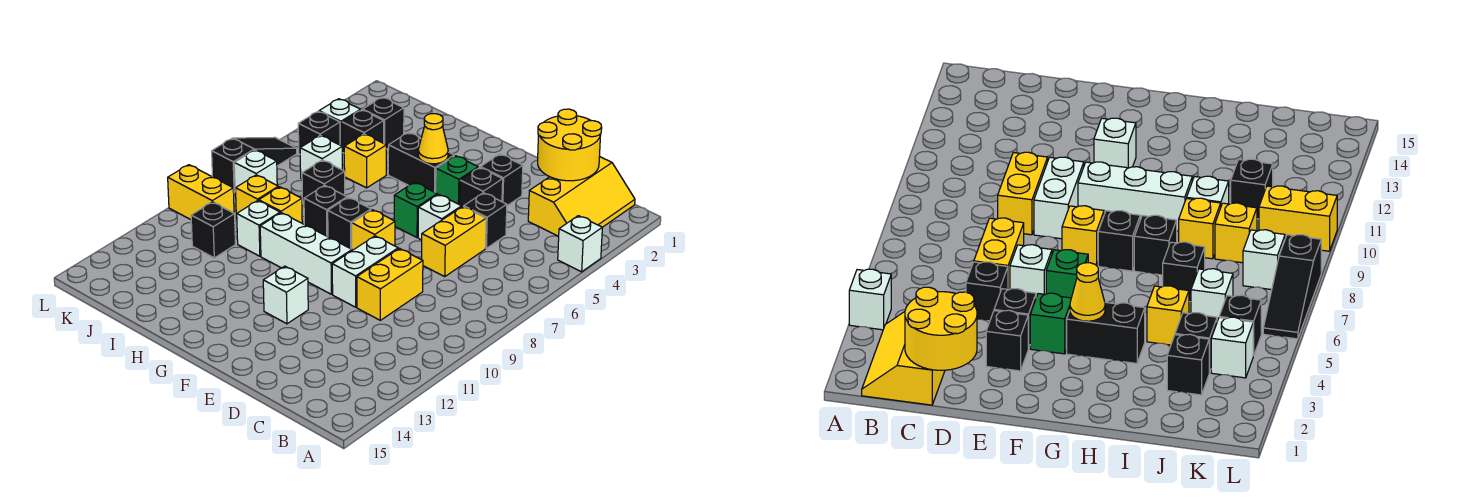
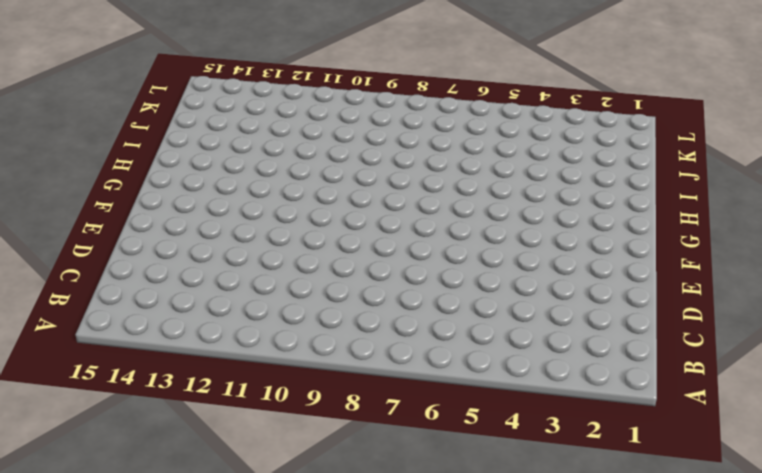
none -> white brick A4 level 1
none -> yellow slope B1:C3 level 1 top C
none -> black brick D5 level 1
none -> yellow brick D6:D7 level 1

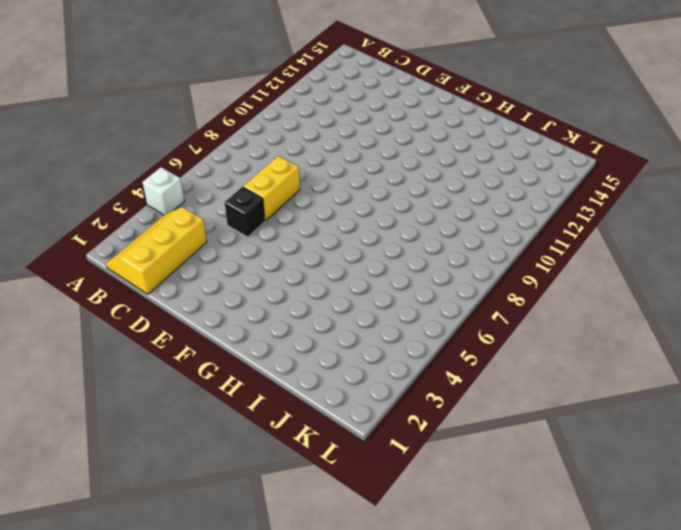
none -> yellow brick D9:D10 level 1
none -> black brick E3 level 1
none -> black brick E4 level 1
none -> white brick E6 level 1

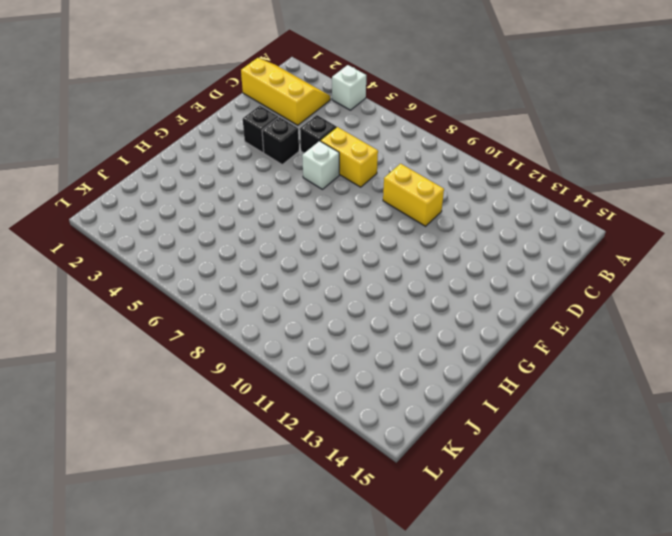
none -> white brick E9:E10 level 1
none -> green brick F4 level 1
none -> green brick F6 level 1
none -> yellow brick F8 level 1

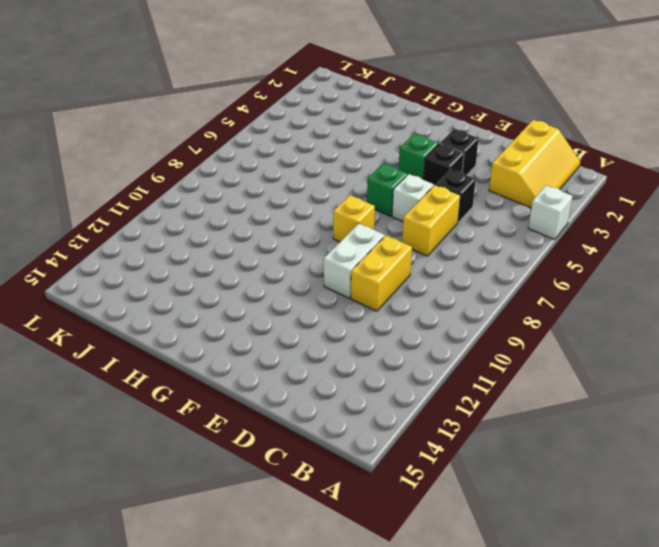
none -> white brick F10:H10 level 1
none -> white brick F12 level 1
none -> black brick G4:H4 level 1
none -> black brick G8 level 1

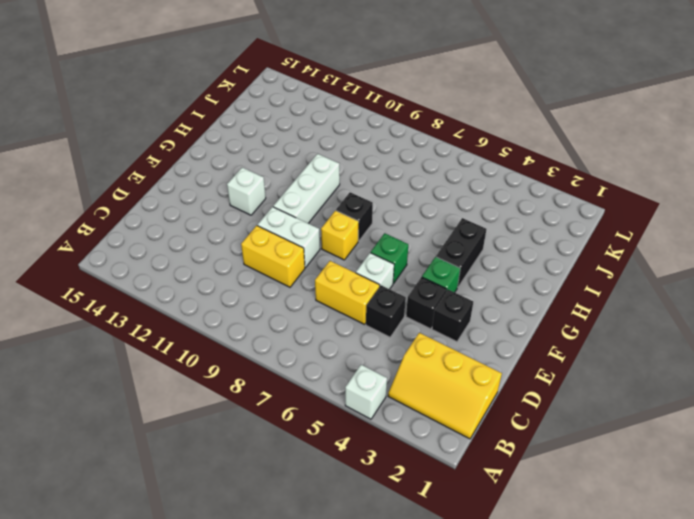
none -> black brick H8 level 1
none -> yellow brick I5 level 1
none -> black brick I7 level 1
none -> yellow brick I9 level 1

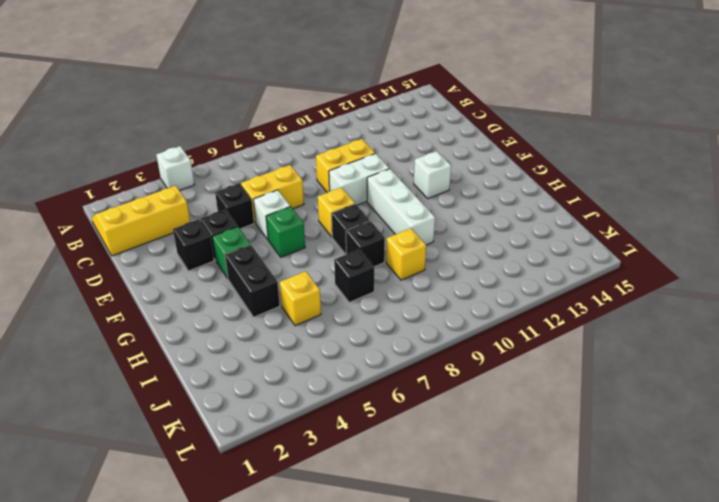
none -> white brick I10 level 1
none -> black brick J3 level 1
none -> black brick J4 level 1
none -> white brick J6 level 1

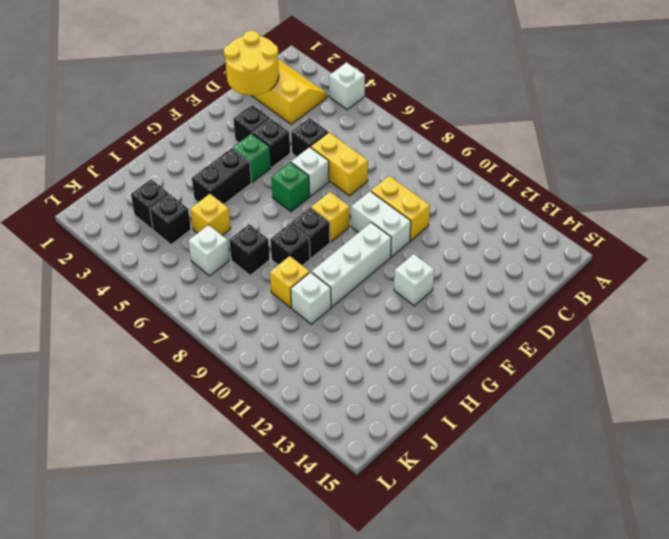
none -> yellow brick J9 level 1
none -> black brick J11 level 1
none -> white brick K4 level 1
none -> black brick K5 level 1

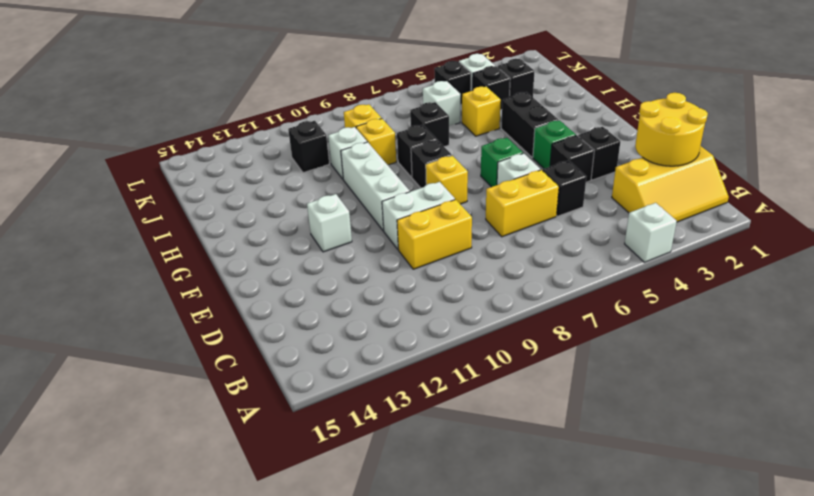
none -> white brick K8 level 1
none -> yellow brick K10:L10 level 1
none -> black slope L6:L8 level 1 top 8
none -> yellow cone G4 level 2

